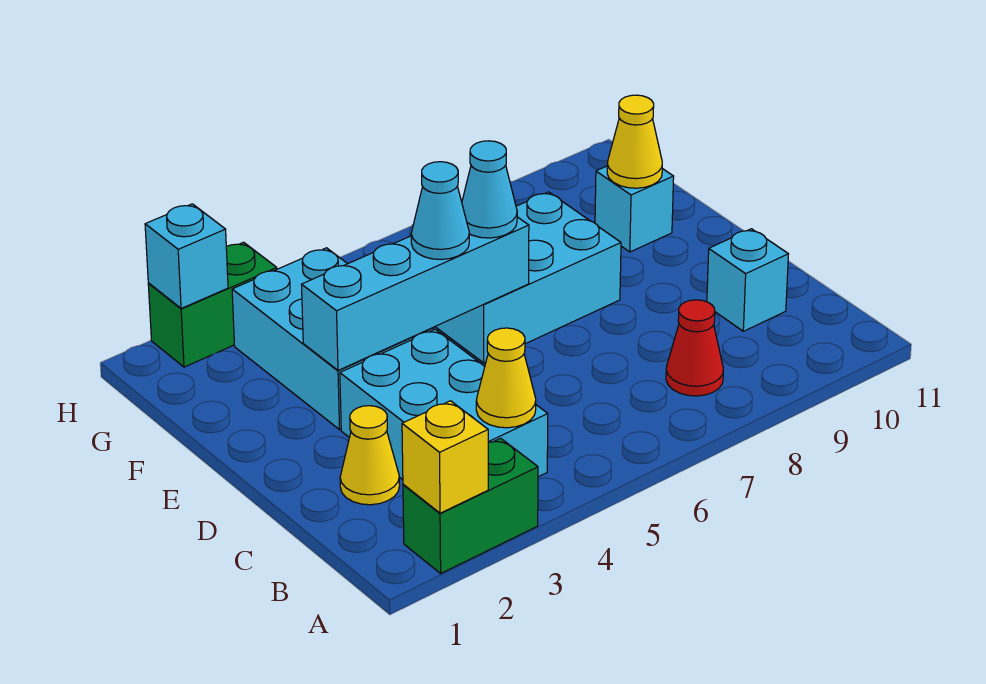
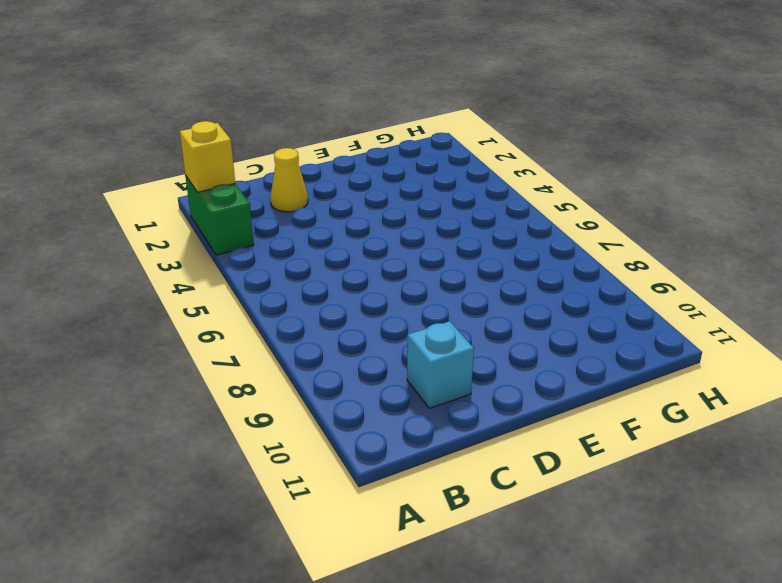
none -> cyan brick B3:D4 level 1
none -> red cone B8 level 1
none -> cyan brick E3:G4 level 1

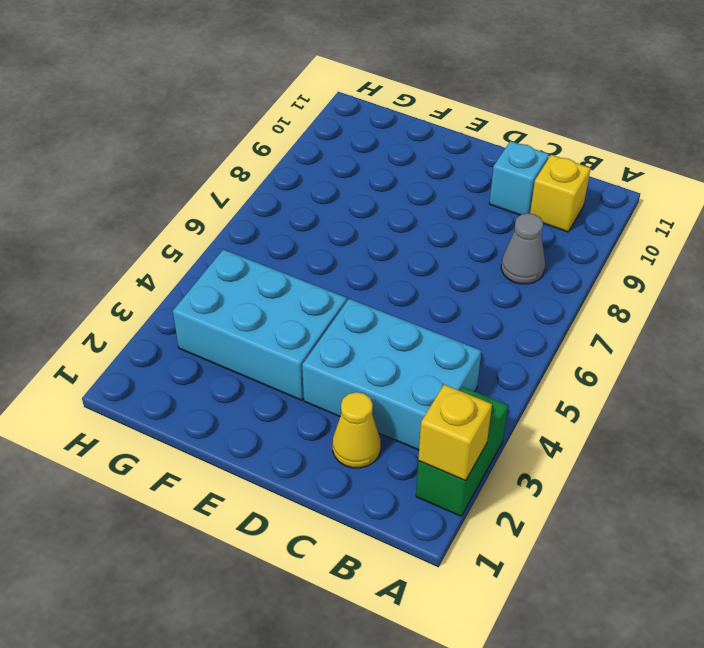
grey cone B8 level 1 -> red cone B8 level 1
yellow brick B10 level 1 -> none
none -> cyan brick E6:F8 level 1
none -> cyan brick F10 level 1
none -> green brick H2:H3 level 1

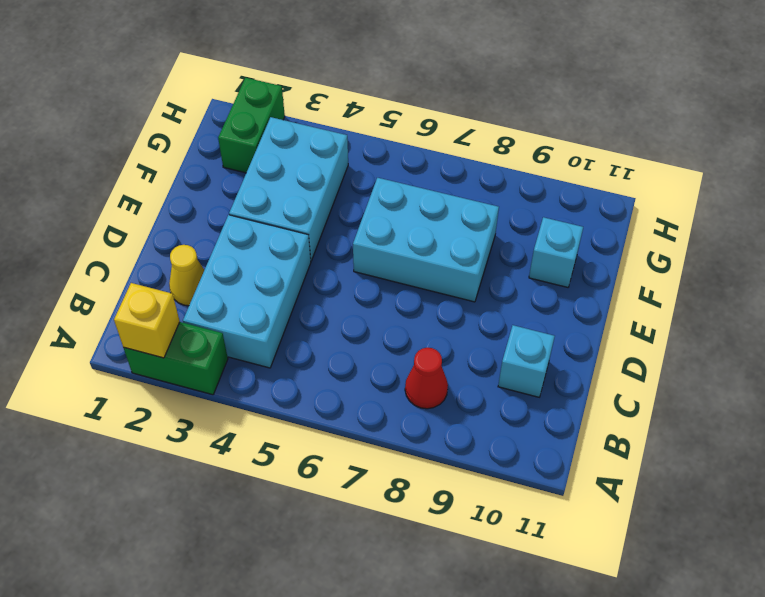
green brick G2:H2 level 1 -> green brick H2:H3 level 1
none -> yellow cone B4 level 2
none -> cyan brick E3:E6 level 2
none -> yellow cone F10 level 2

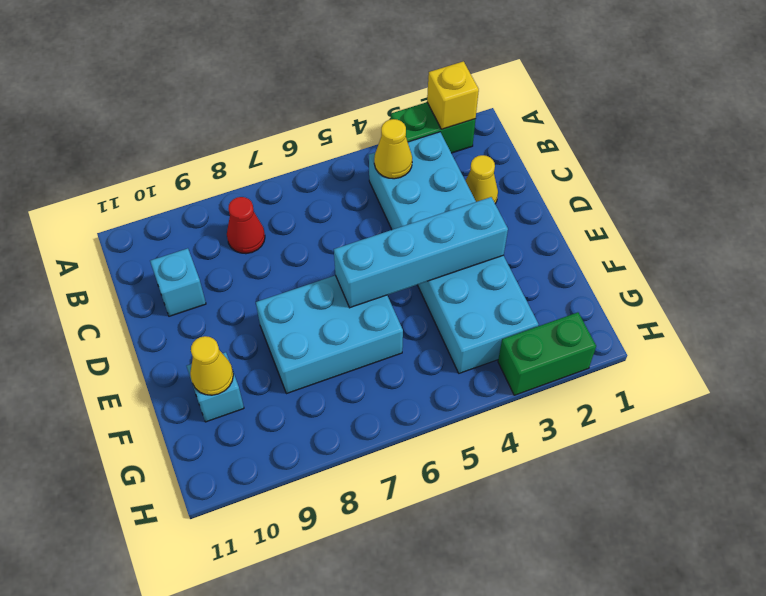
none -> cyan brick H2 level 2
none -> cyan cone E5 level 3
none -> cyan cone E6 level 3

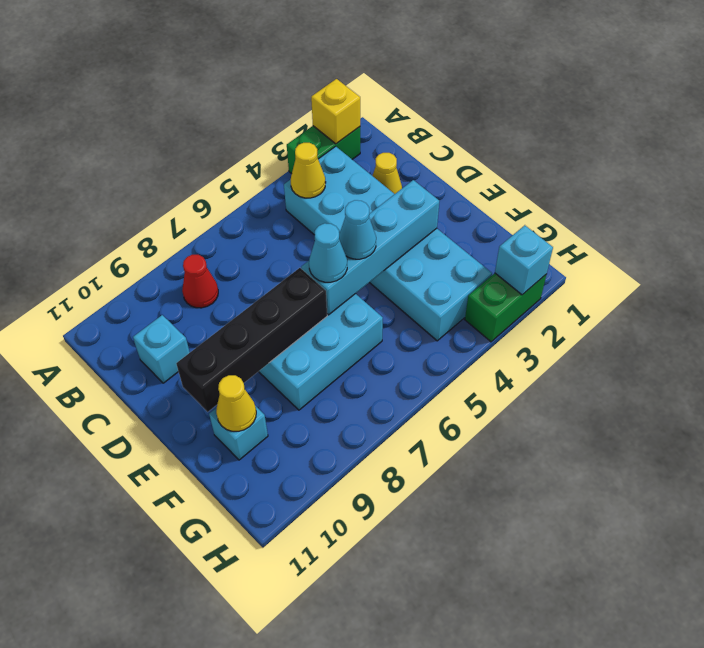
black brick E7:E10 level 2 -> none

